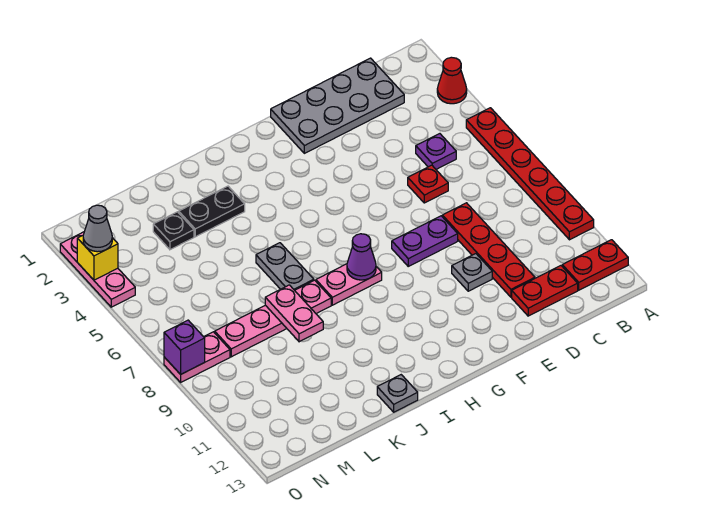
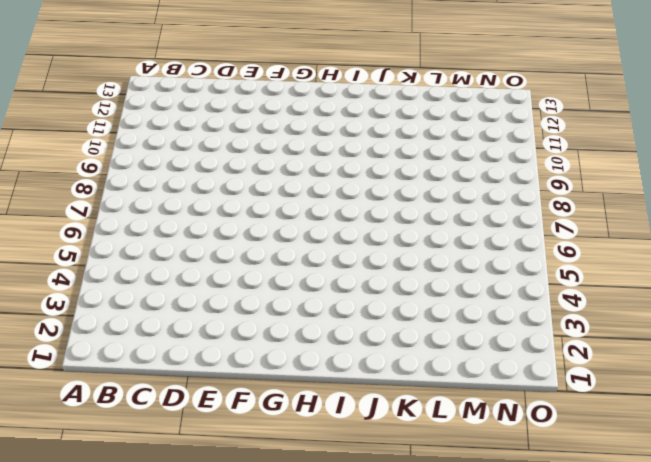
none -> red cone A3 level 1
none -> red plate A5:A10 level 1
none -> red plate A12:B12 level 1

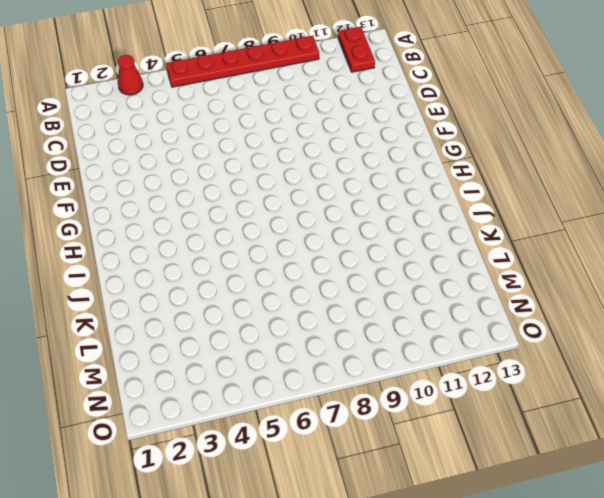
none -> grey plate C1:F2 level 1
none -> purple plate C5 level 1
none -> red plate C12:D12 level 1

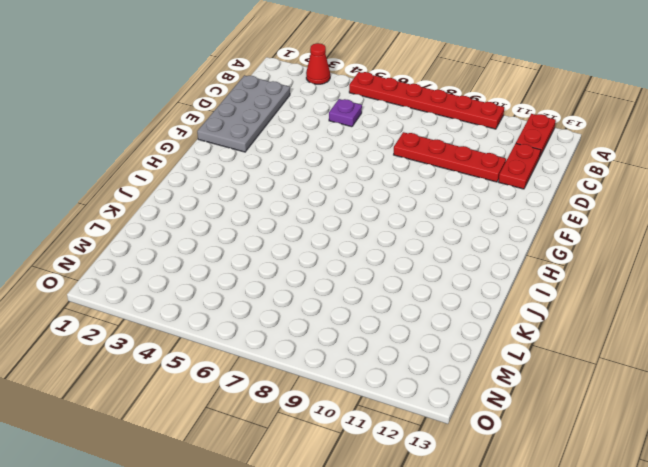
none -> red plate D6 level 1
none -> purple plate E8:F8 level 1
none -> grey plate E10 level 1

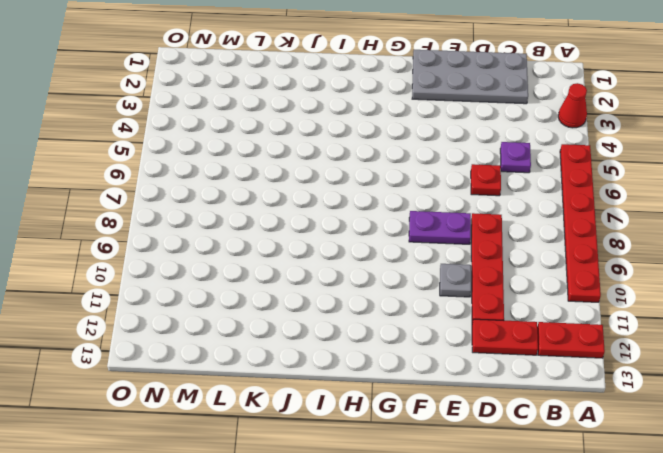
none -> pink plate H8:I8 level 1
none -> black plate J3:K3 level 1
none -> grey plate J6:J7 level 1

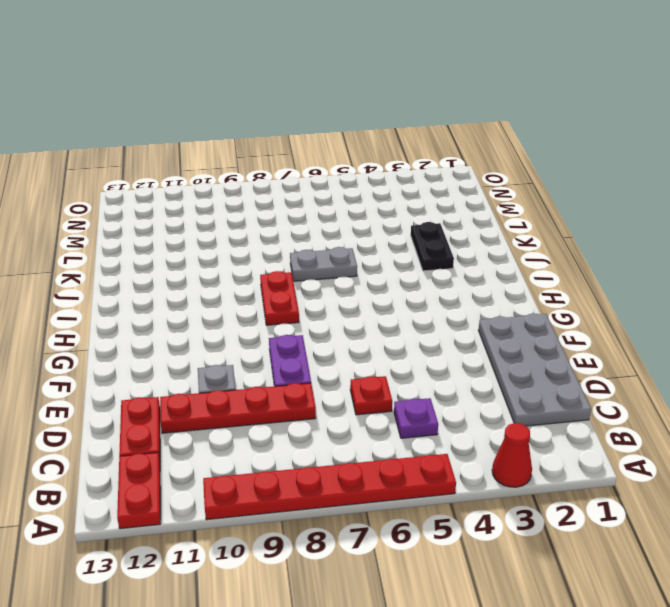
red plate H8:I8 level 1 -> pink plate H8:I8 level 1
none -> pink plate J8:M8 level 1
none -> grey plate J13 level 1
none -> black plate L3 level 1

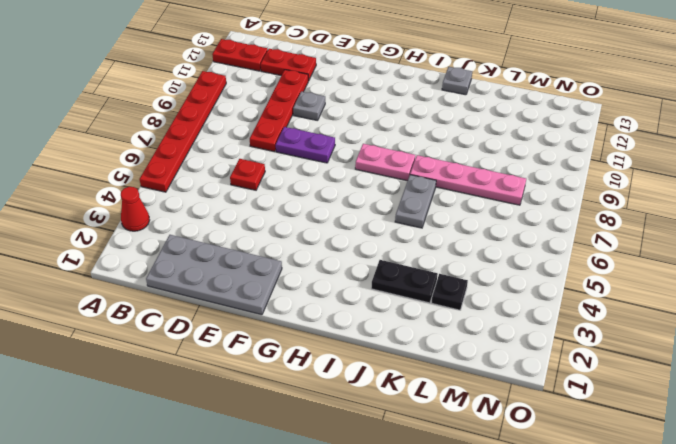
none -> purple plate C5 level 1
none -> pink plate N8:O8 level 1
none -> pink plate O2:O4 level 1

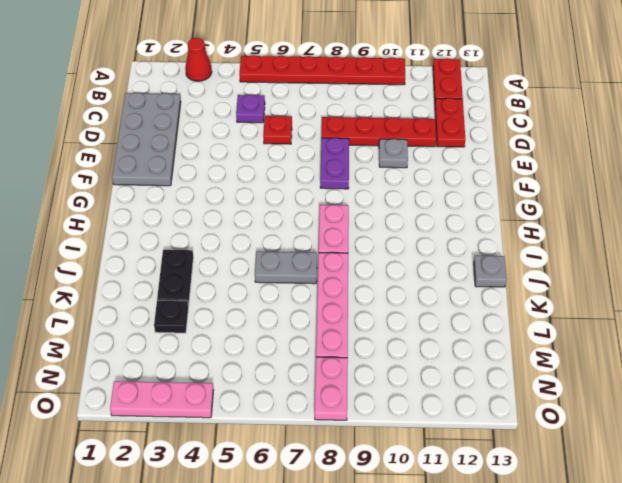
none -> purple cone H8 level 2
none -> pink plate K8:K9 level 2
none -> yellow brick O3 level 2

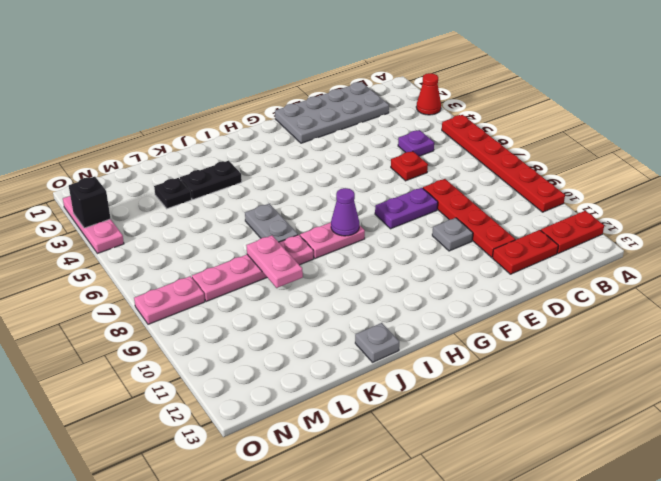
black brick O3 level 2 -> yellow brick O3 level 2
none -> purple brick O8 level 2
none -> grey cone O3 level 3

